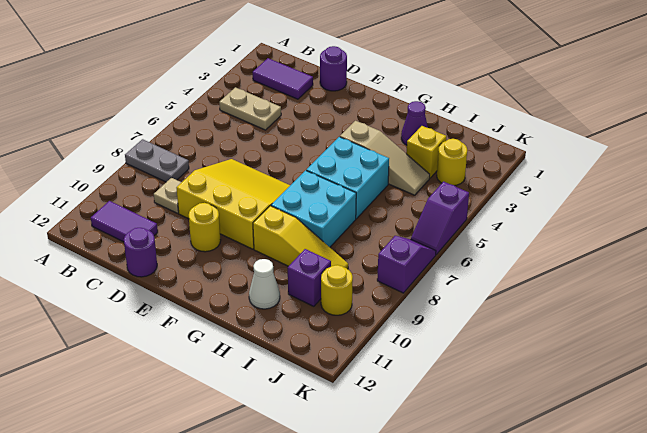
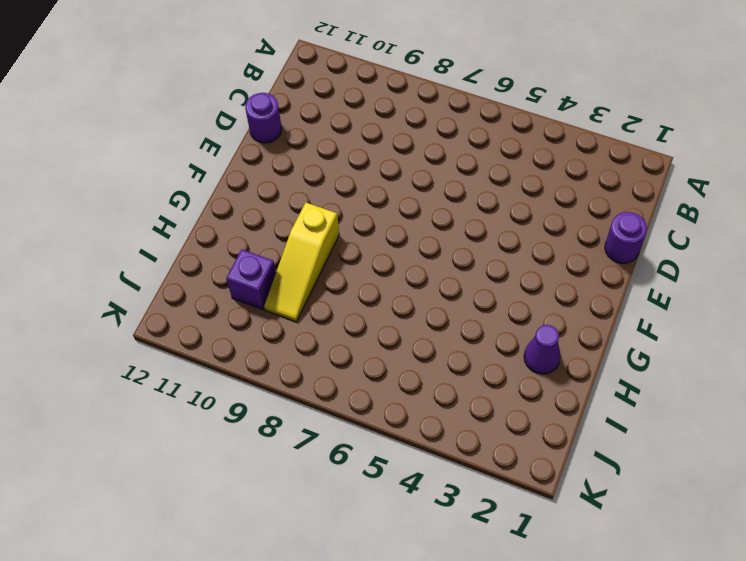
none -> grey plate A8:B8 level 1
none -> purple tile B2:C2 level 1
none -> tan plate B4:C4 level 1

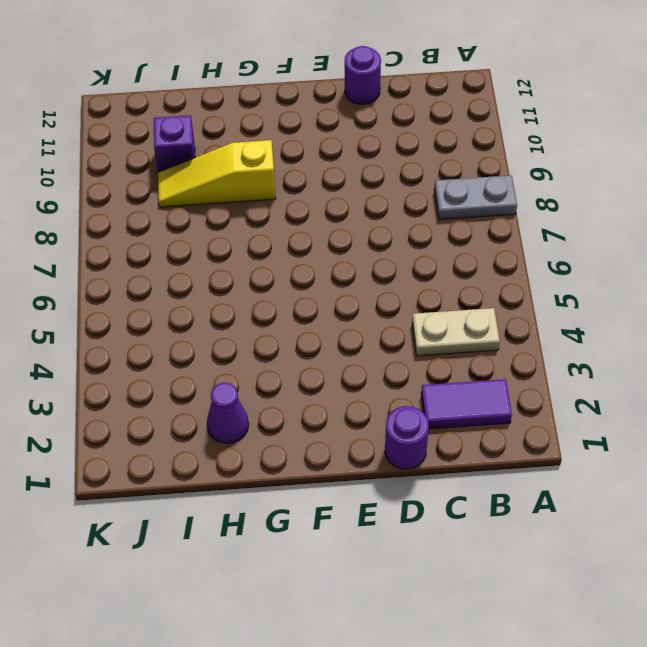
none -> purple tile B11:C11 level 1
none -> tan plate C9 level 1
none -> yellow slope D7:F9 level 1 top 9

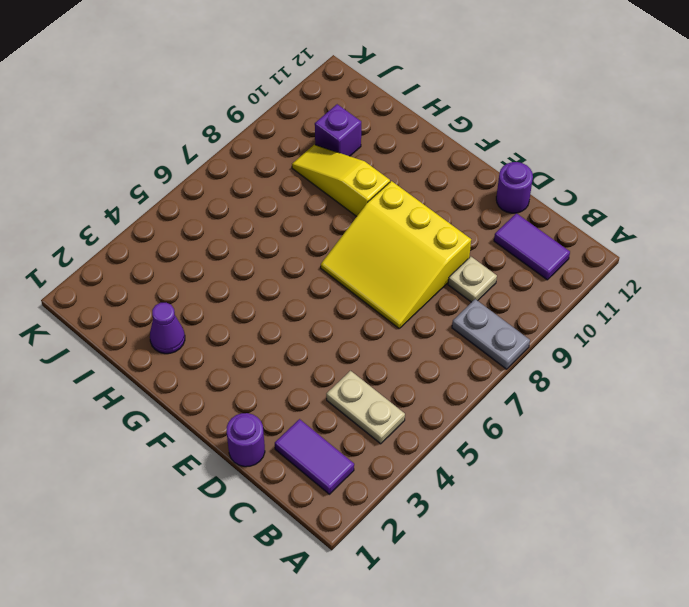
none -> yellow round brick E10 level 1
none -> tan slope G4:I4 level 1 top G
none -> cyan brick G5:H6 level 1

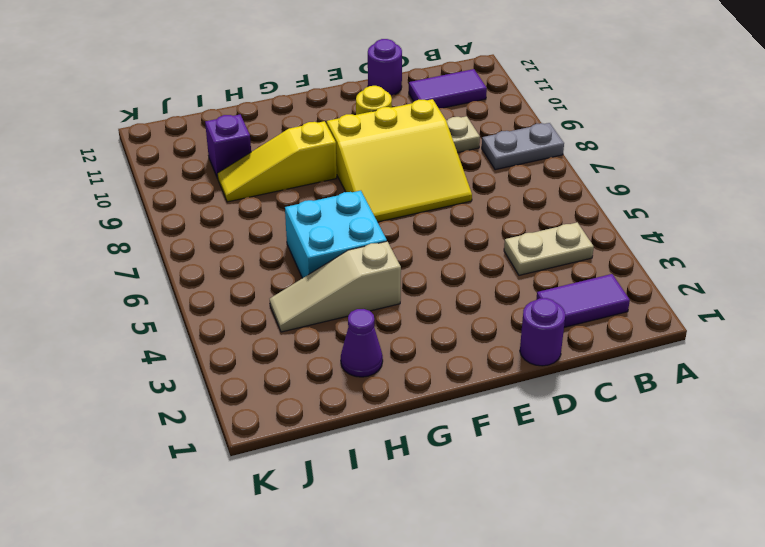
none -> cyan brick G7:H8 level 1
none -> white cone H11 level 1
none -> yellow brick I3 level 1

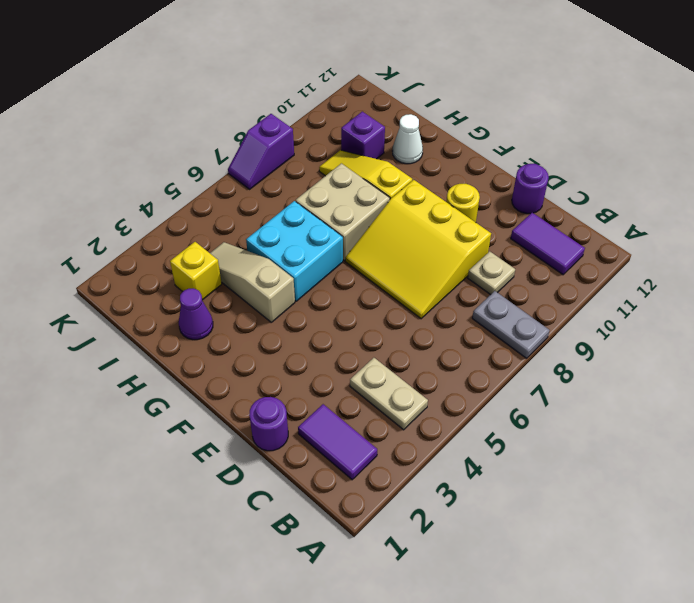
tan brick G7:H8 level 1 -> cyan brick G7:H8 level 1
none -> yellow round brick J3 level 1
none -> yellow round brick J10 level 1
none -> purple slope K5:K6 level 1 top 5

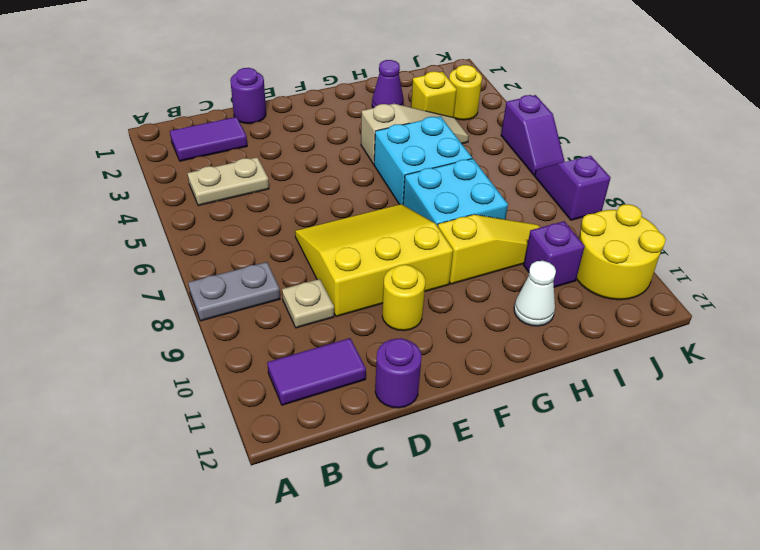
yellow round brick J10:K11 level 1 -> yellow round brick J10 level 1

